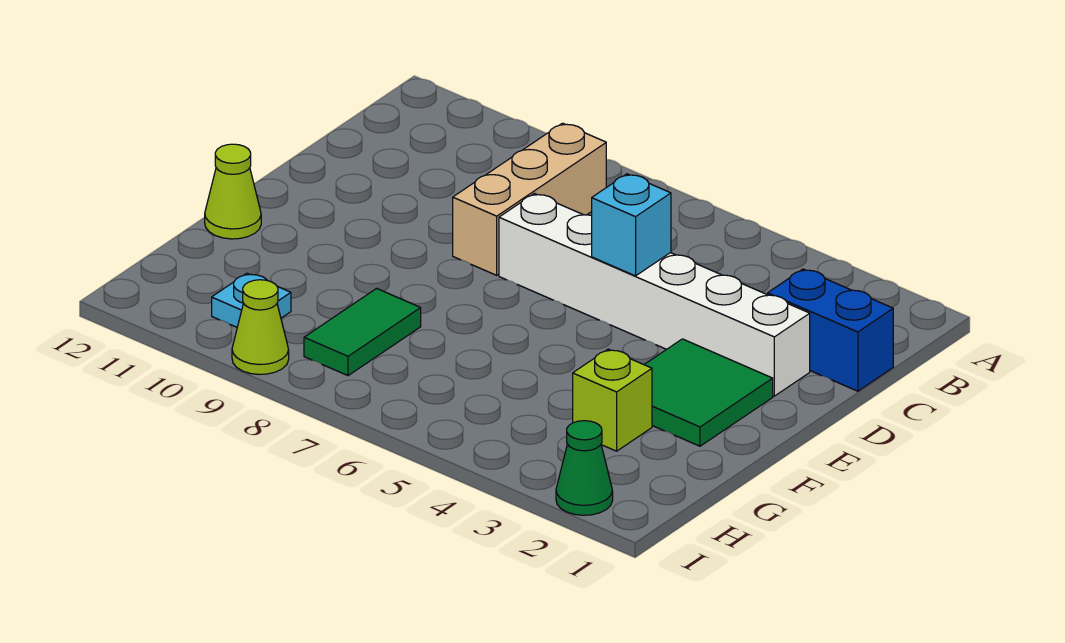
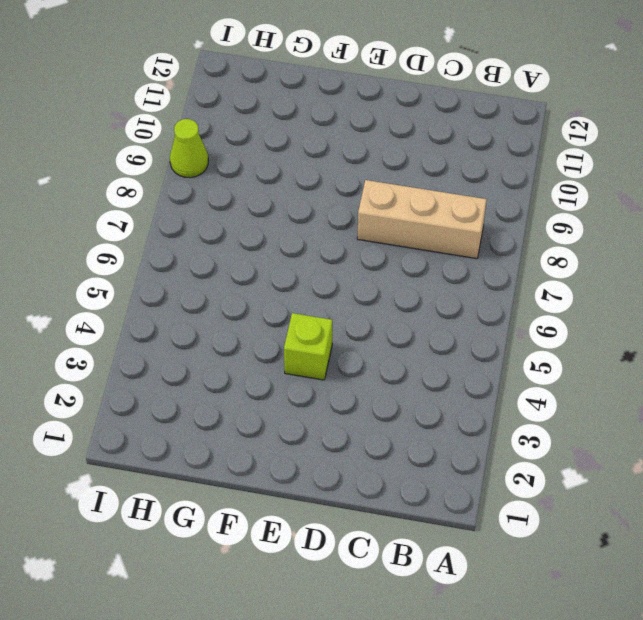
lime brick E4 level 1 -> lime brick G3 level 1
none -> blue brick C1:C2 level 1
none -> white brick D2:D7 level 1

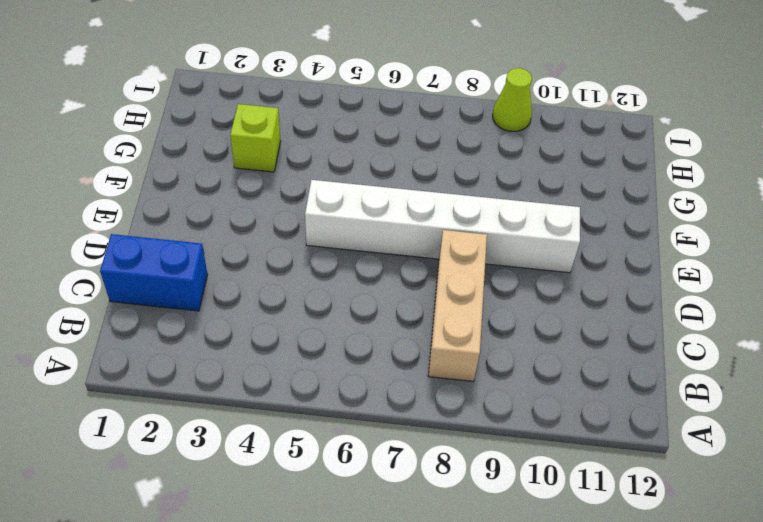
white brick E5:E10 level 1 -> white brick D2:D7 level 1
none -> green tile E2:F3 level 1
none -> lime cone F12 level 1

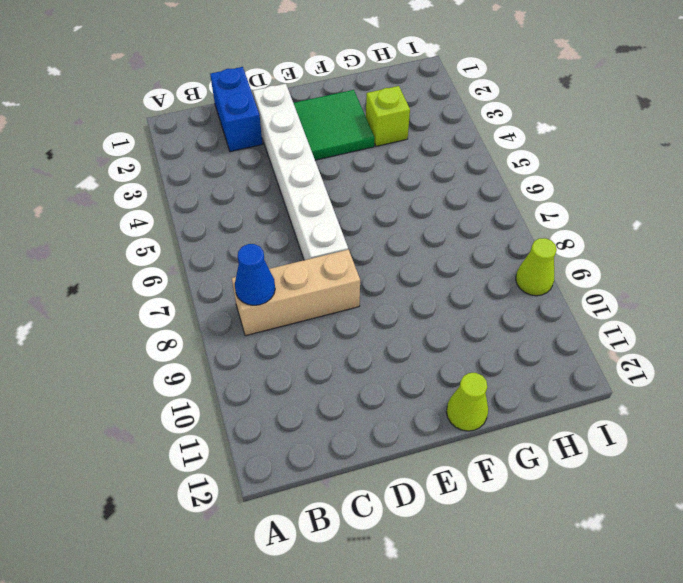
blue cone B8 level 2 -> none
none -> green tile G8:H8 level 1
none -> cyan plate H10 level 1

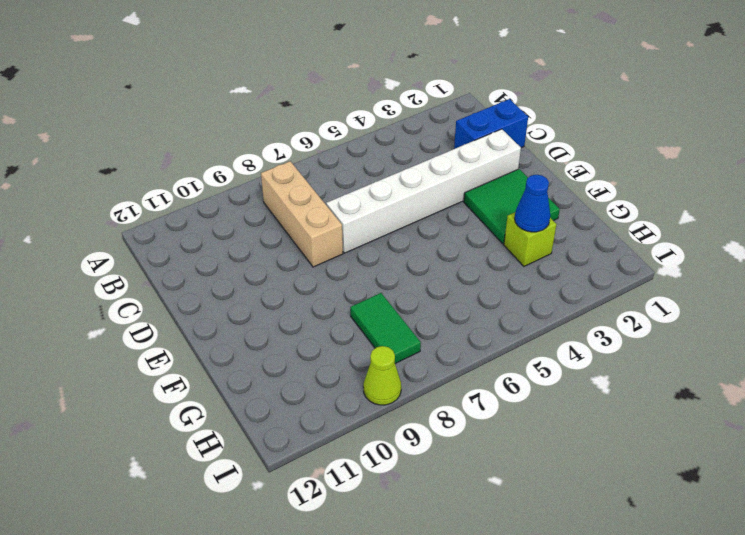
blue cone G3 level 2 -> none
none -> lime cone F12 level 1
none -> cyan plate H10 level 1

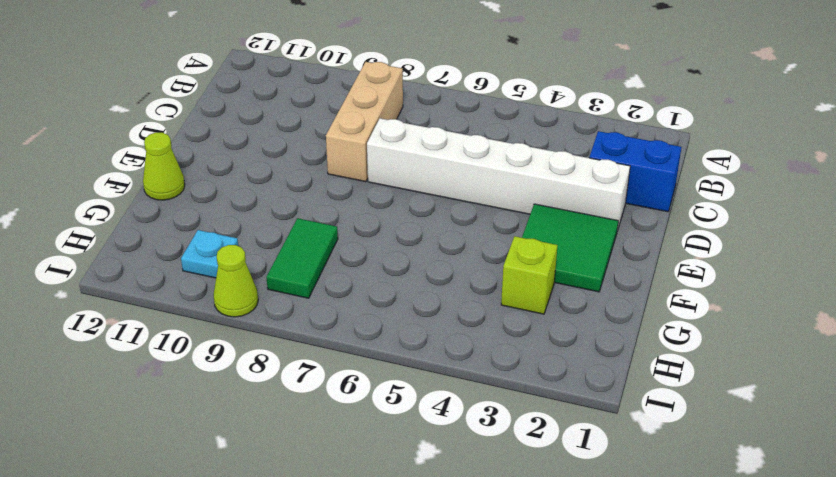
none -> green cone I2 level 1
none -> cyan brick D5 level 2

